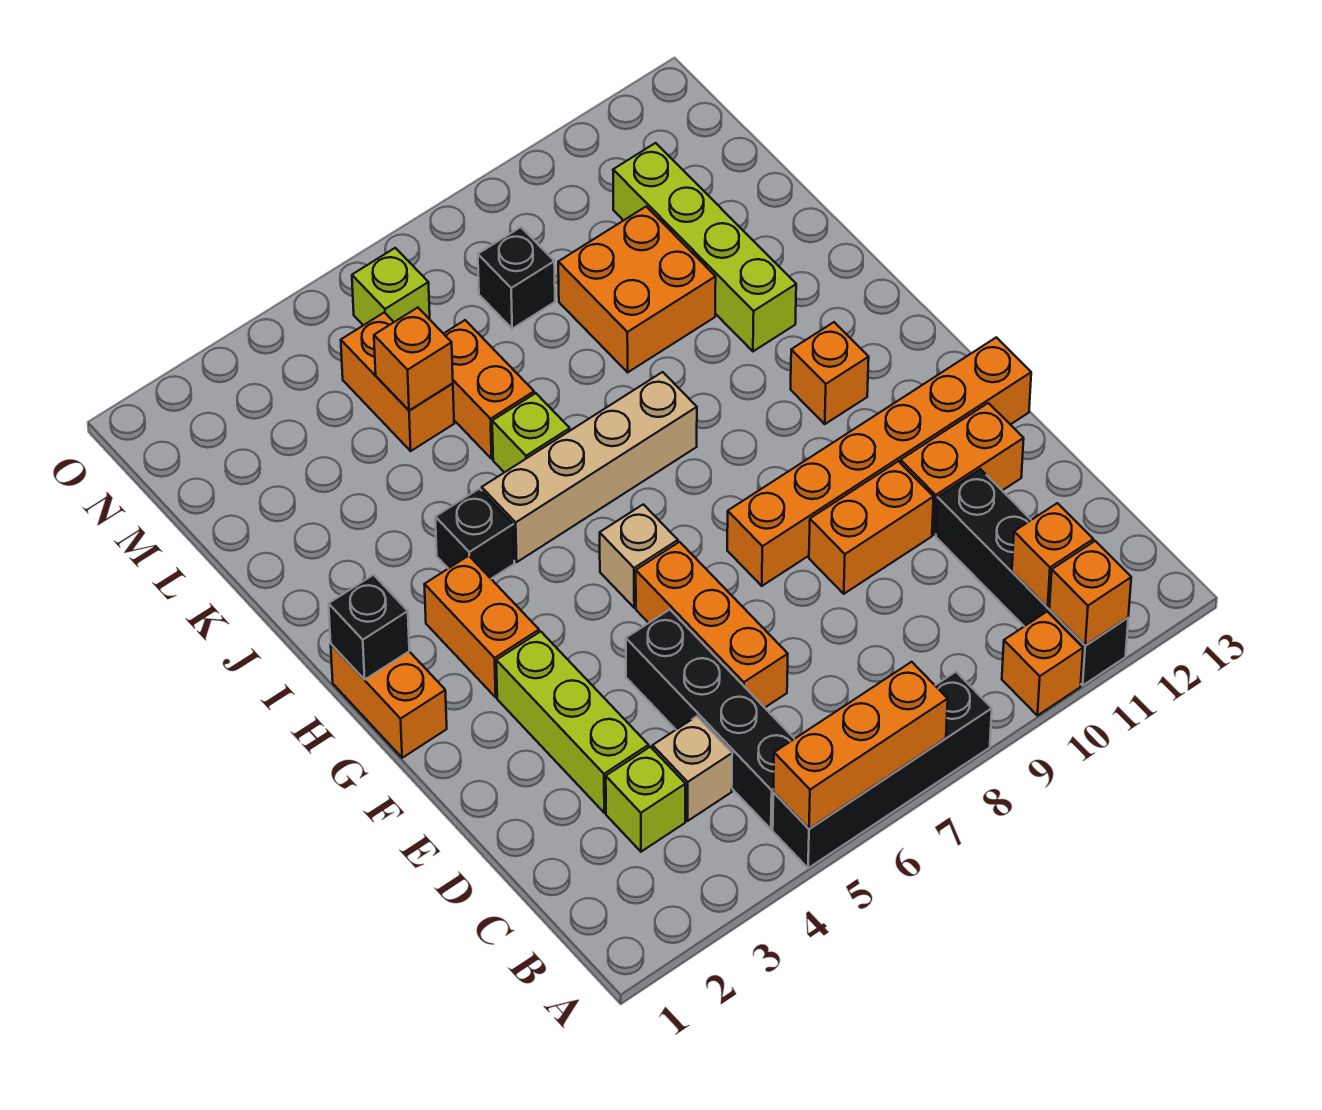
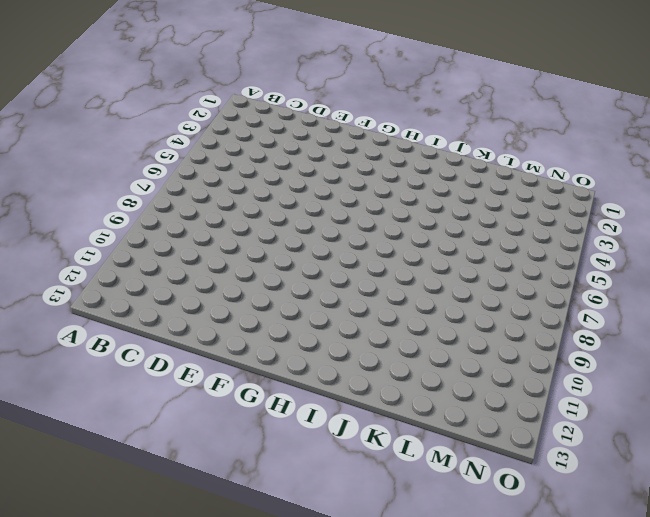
none -> black brick A5:A8 level 1
none -> orange brick A10 level 1
none -> black brick A11:D11 level 1

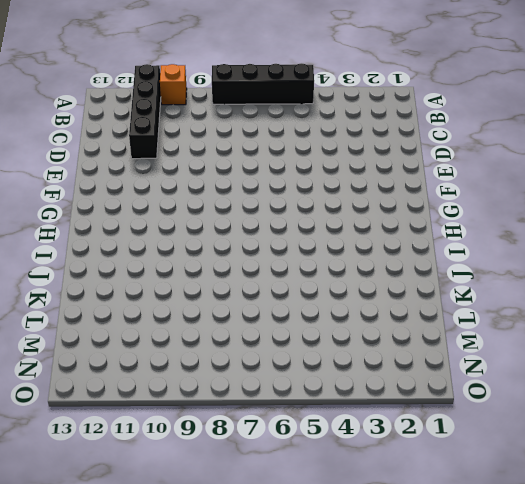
none -> black brick B5:E5 level 1
none -> lime brick C3 level 1
none -> tan brick C4 level 1

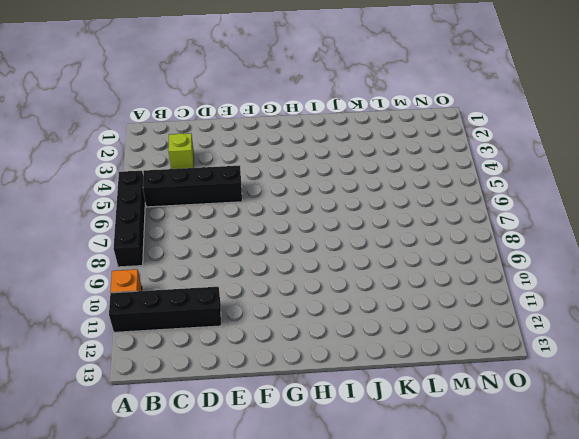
none -> tan brick C4 level 1
none -> lime brick D3:F3 level 1
none -> orange brick D6:F6 level 1

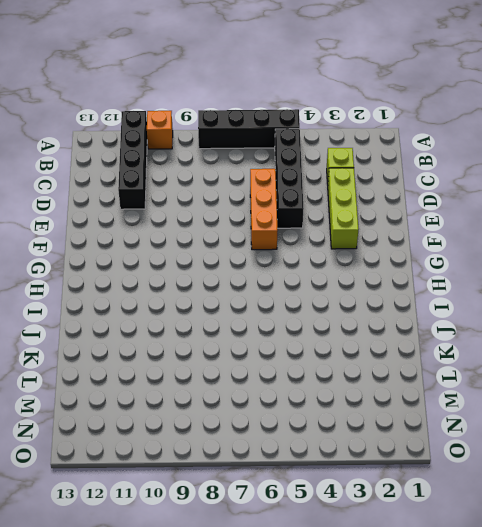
none -> tan brick C4 level 1
none -> orange brick E9:E10 level 1
none -> orange brick E11:E12 level 1

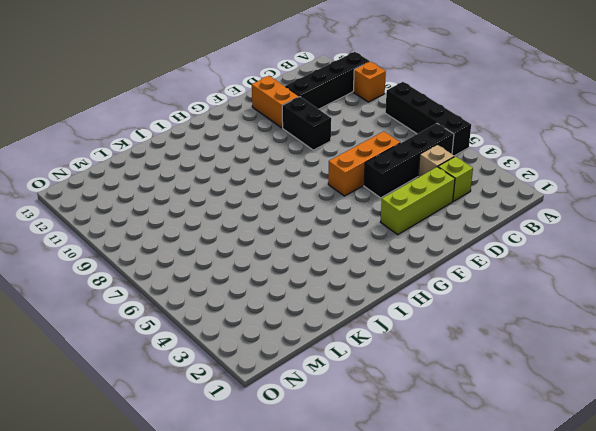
black brick E9:E10 level 1 -> orange brick E9:E10 level 1
none -> orange brick F8:F13 level 1
none -> orange brick G1:H1 level 1
none -> orange brick G3:H3 level 1

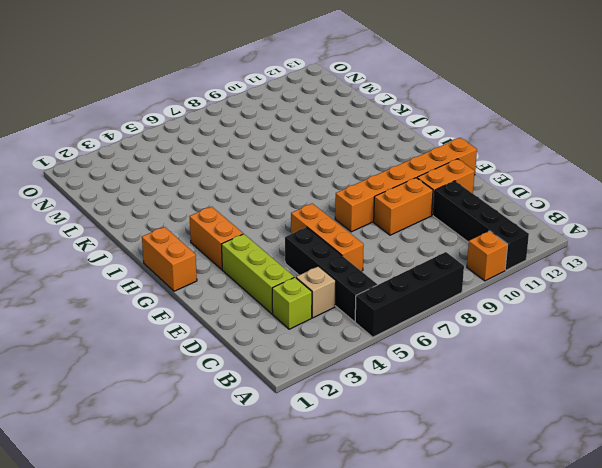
none -> tan brick G6 level 1
none -> orange brick H11 level 1
none -> black brick I4 level 1

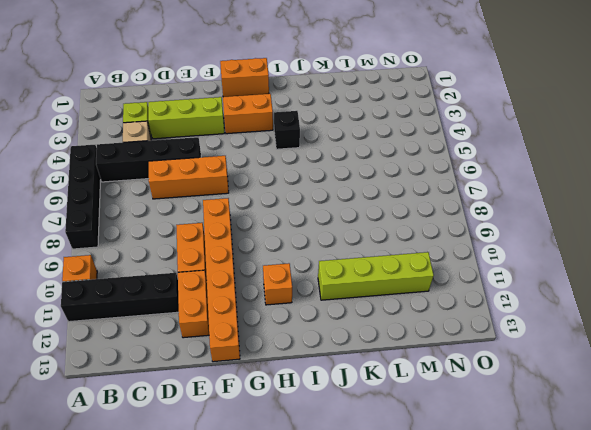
none -> tan brick G6 level 1
none -> tan brick I5:I8 level 1
none -> lime brick J6 level 1

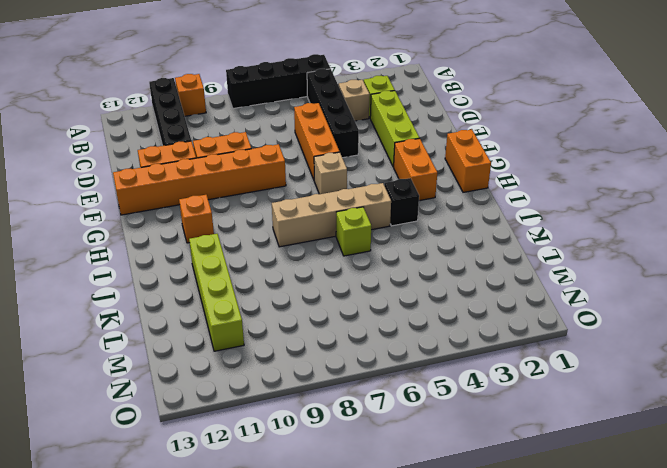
none -> orange brick K6:L6 level 1
none -> orange brick K9:L10 level 1
none -> orange brick L5:M5 level 1

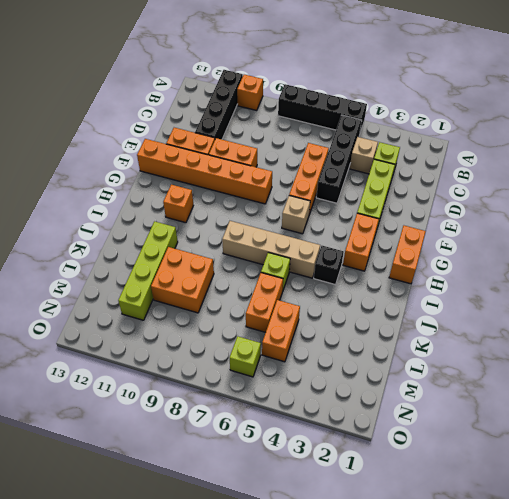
none -> black brick M8 level 1
none -> orange brick A5:A7 level 2
none -> orange brick A11 level 2

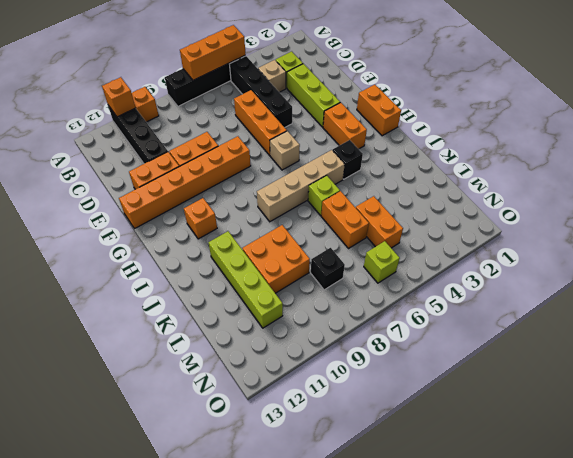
none -> orange brick B11 level 2
none -> black brick H1 level 2
none -> orange brick L5 level 2

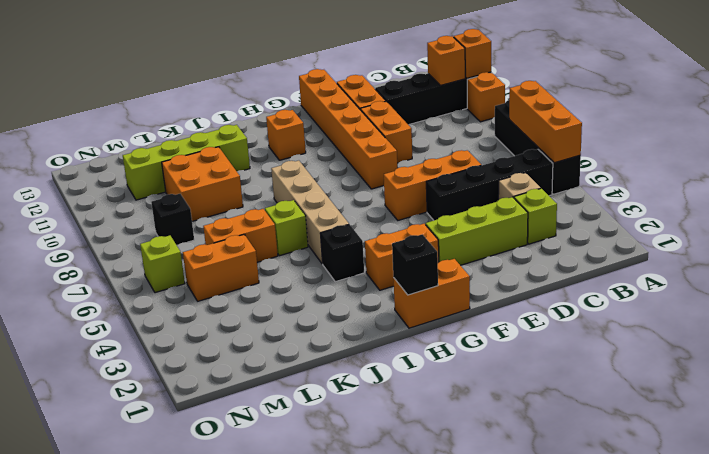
none -> tan brick G6 level 1
none -> orange brick L5 level 2

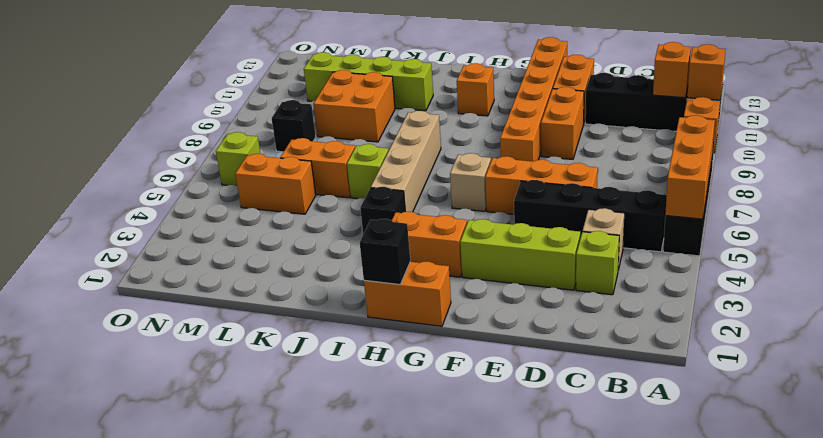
none -> orange brick L5 level 2

